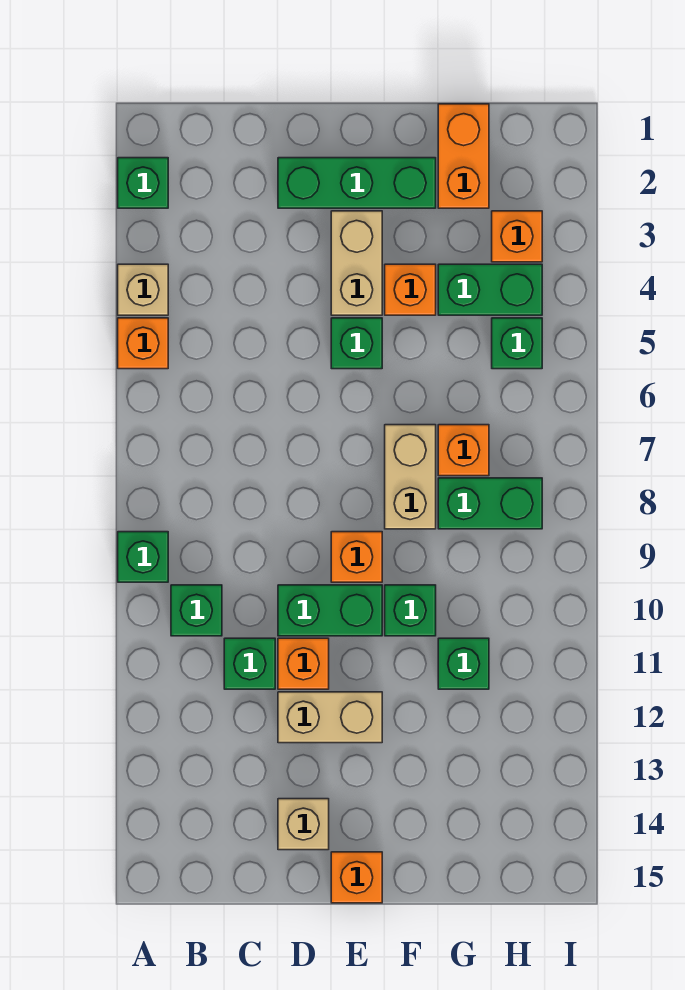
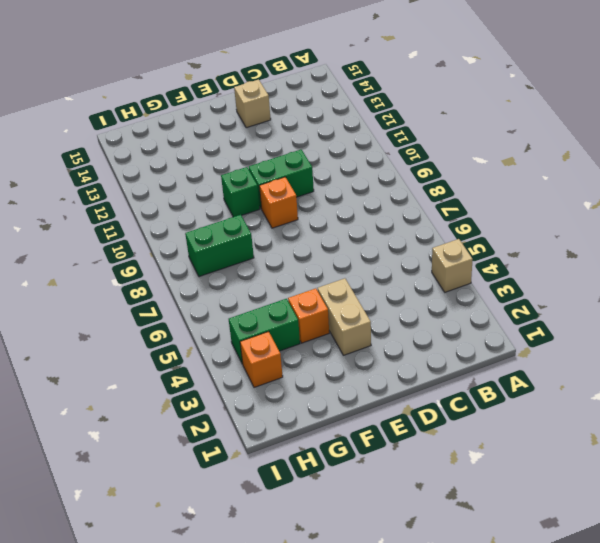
none -> green brick A2 level 1
none -> orange brick A5 level 1
none -> green brick A9 level 1

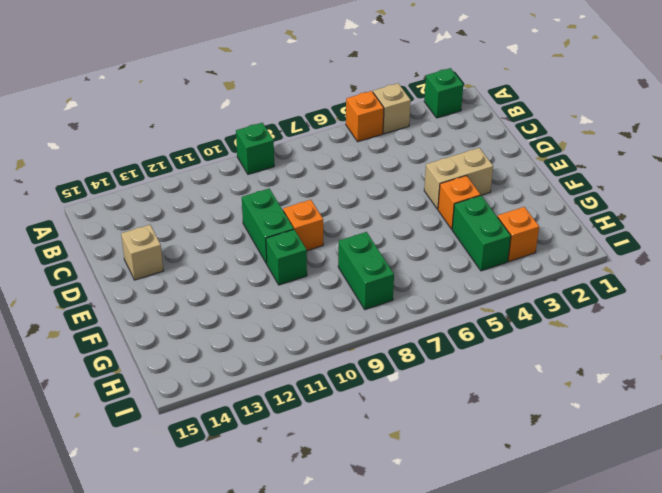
none -> green brick B10 level 1
none -> green brick C11 level 1
none -> green brick D2:F2 level 1

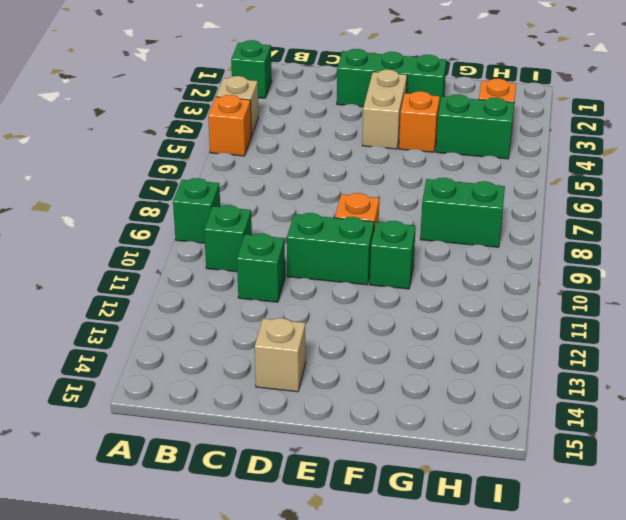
none -> orange brick D11 level 1
none -> tan brick D12:E12 level 1
none -> green brick E5 level 1

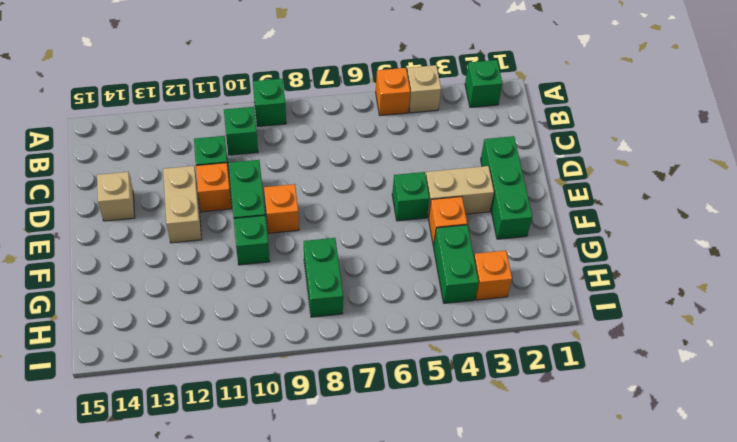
none -> orange brick E15 level 1
none -> tan brick F7:F8 level 1
none -> orange brick G1:G2 level 1

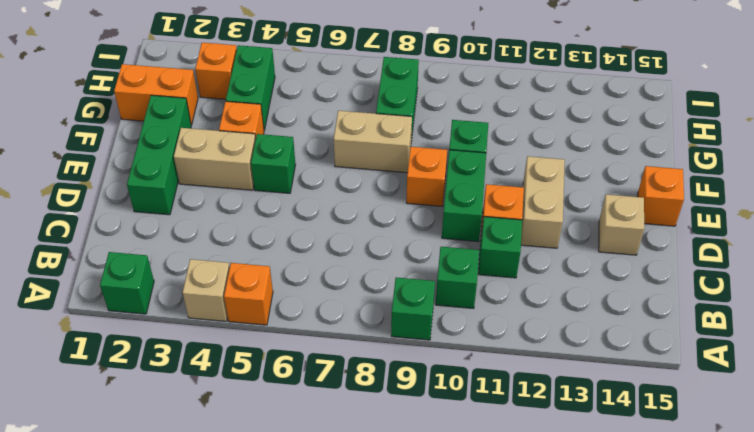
none -> orange brick G7 level 1
none -> green brick G11 level 1
none -> green brick H5 level 1

